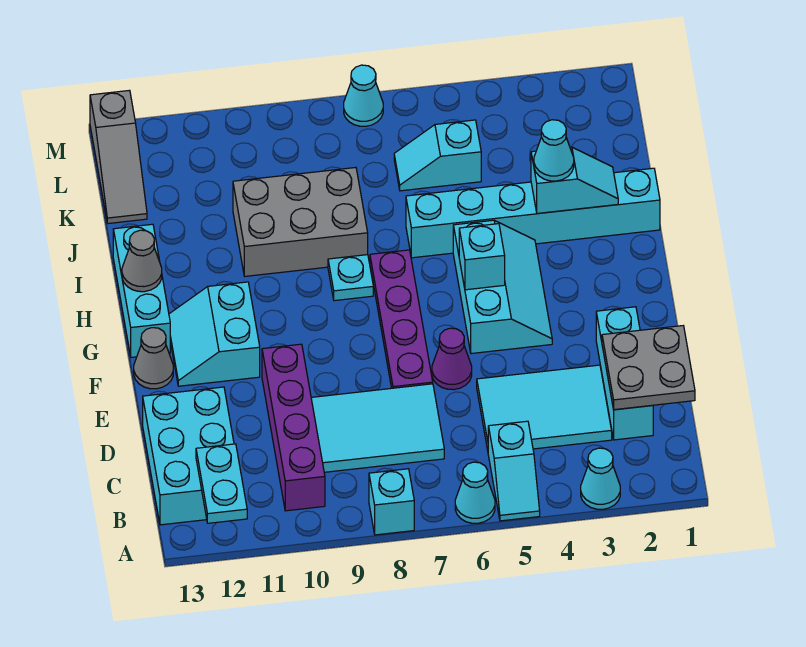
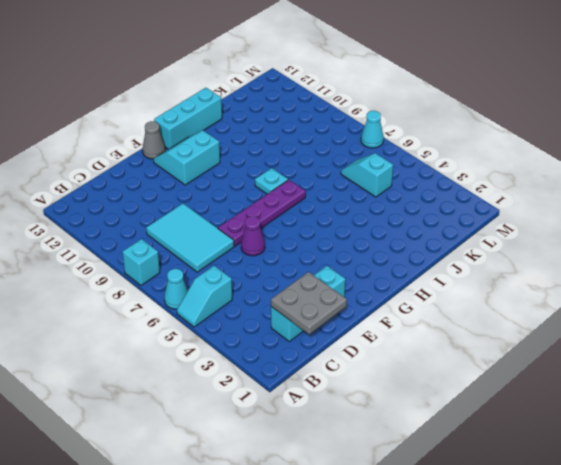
none -> cyan cone A3 level 1
none -> purple brick B10:E10 level 1
none -> cyan brick B12:D13 level 1

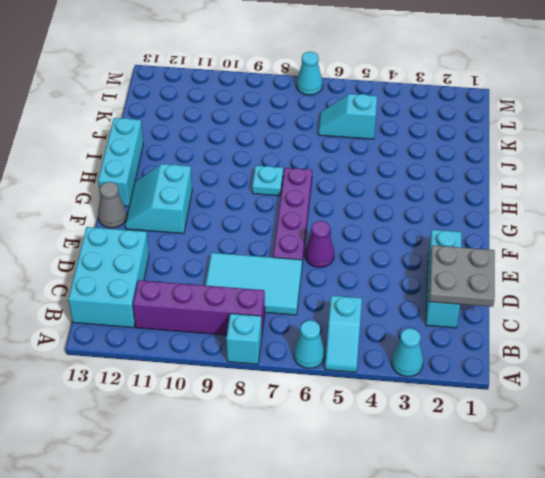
purple brick B8:B11 level 1 -> purple brick B10:E10 level 1
none -> cyan tile C3:D5 level 1
none -> cyan slope F4:H5 level 1 top 5
none -> cyan brick I1:I6 level 1

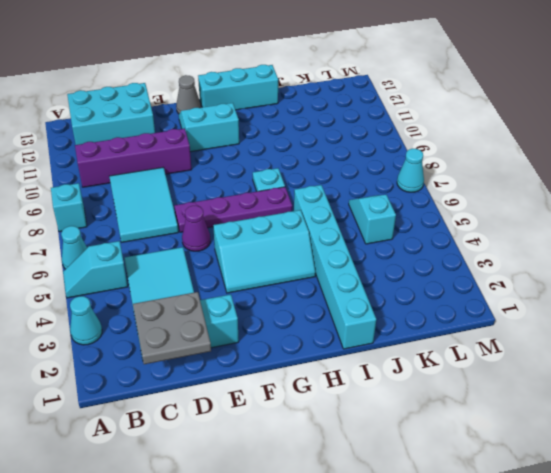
none -> grey brick I8:J10 level 1
none -> grey slope K13:M13 level 1 top M
none -> cyan plate A12:B12 level 2

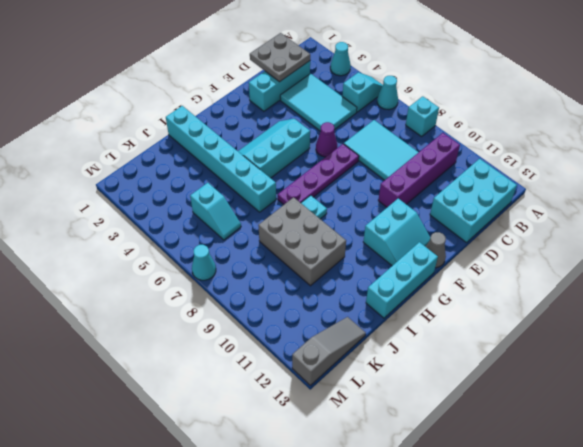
none -> cyan plate A12:B12 level 2
none -> cyan brick G5 level 2
none -> grey cone H13 level 2

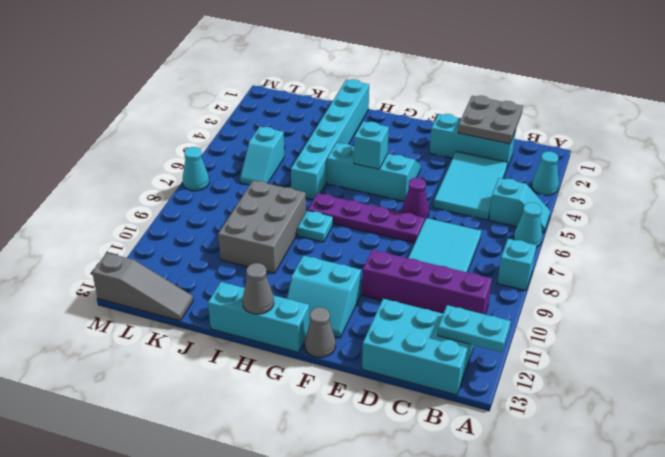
none -> cyan slope I2:I3 level 2 top 3
none -> cyan cone I3 level 3

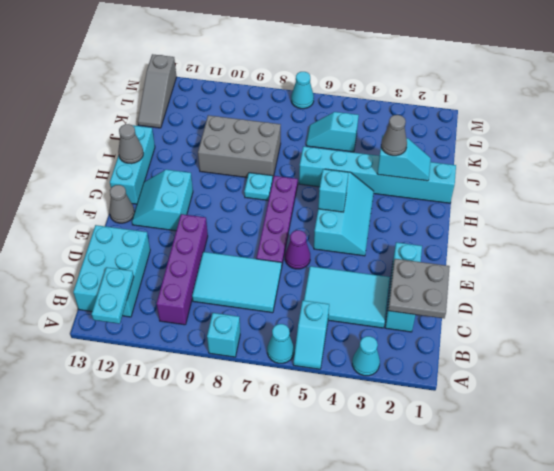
grey cone I3 level 3 -> cyan cone I3 level 3

